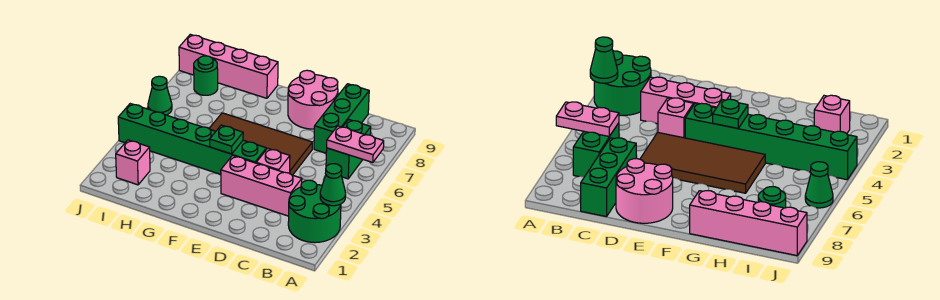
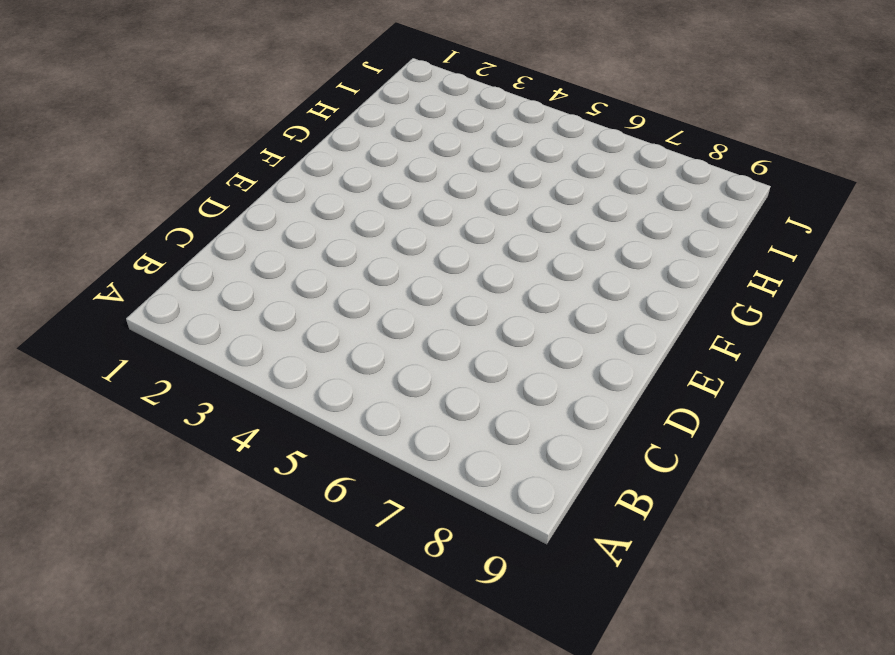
none -> green round brick A2:B3 level 1
none -> green brick B6:B7 level 1
none -> pink brick C3:E3 level 1

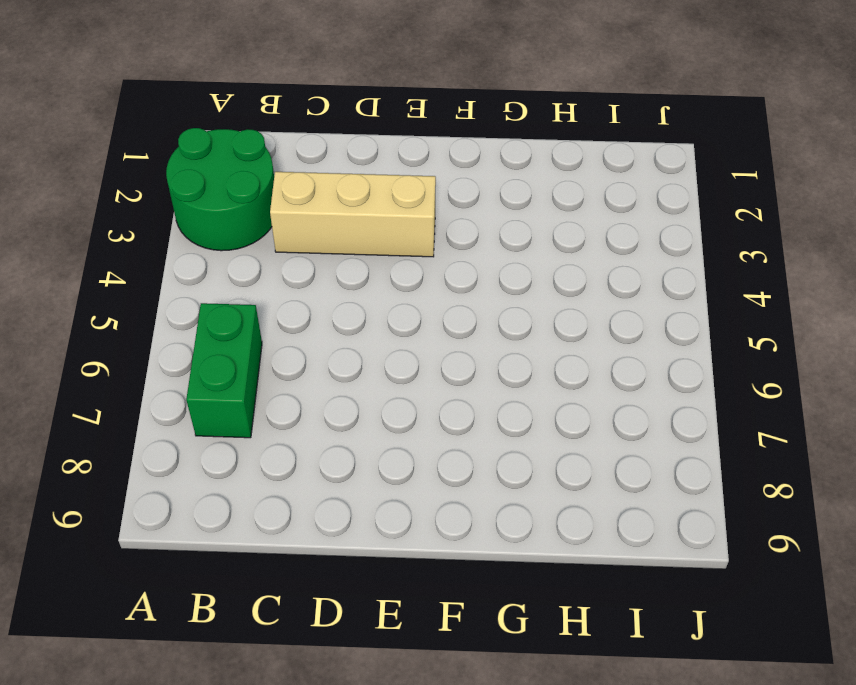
tan brick C3:E3 level 1 -> pink brick C3:E3 level 1
none -> green brick C7:C9 level 1
none -> pink brick D4 level 1
none -> brown tile D5:G6 level 1

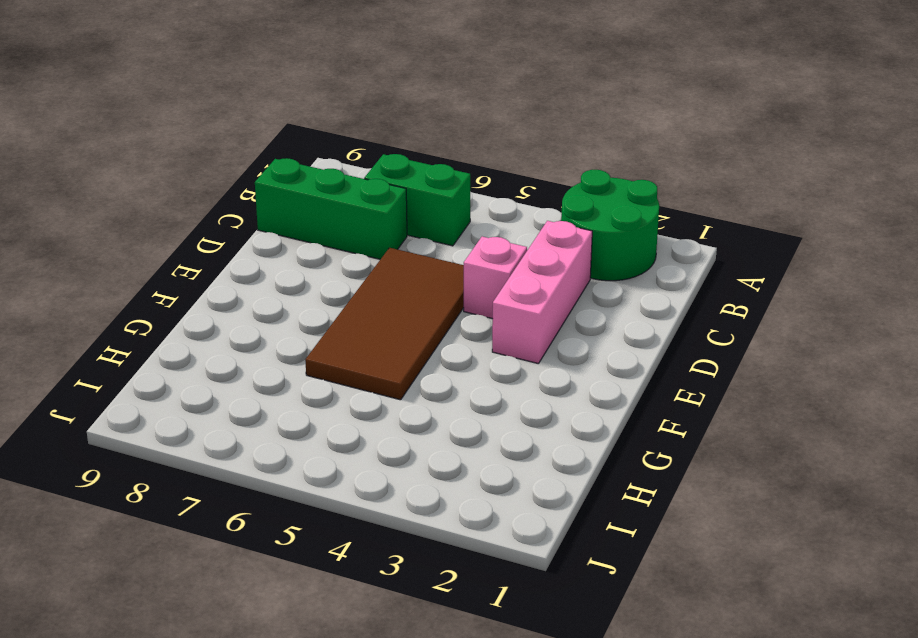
none -> pink round brick D8:E9 level 1
none -> green brick E4:J4 level 1
none -> pink brick G9:J9 level 1

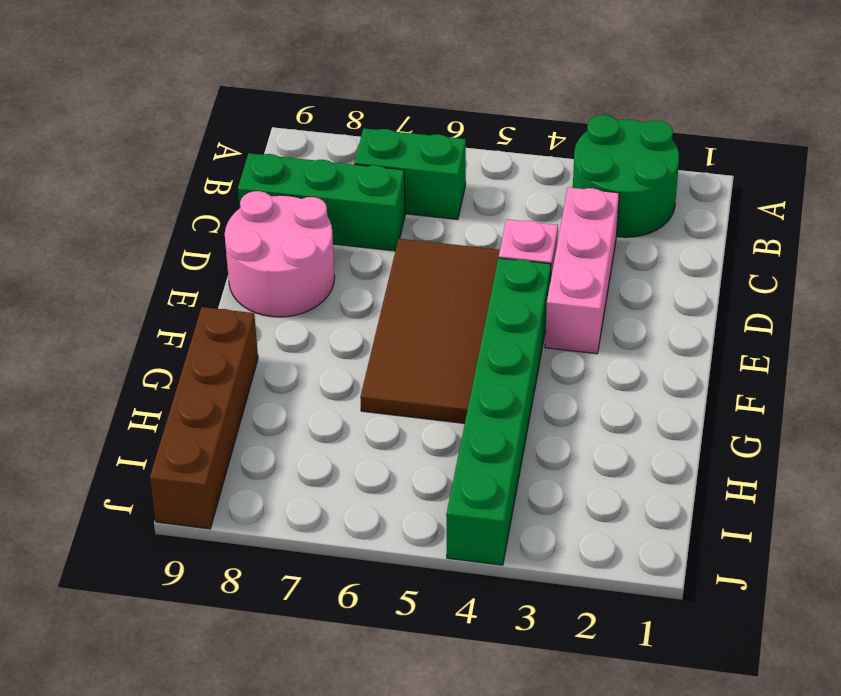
brown brick G9:J9 level 1 -> pink brick G9:J9 level 1
none -> pink brick I2 level 1
none -> green round brick I8 level 1
none -> green cone J6 level 1

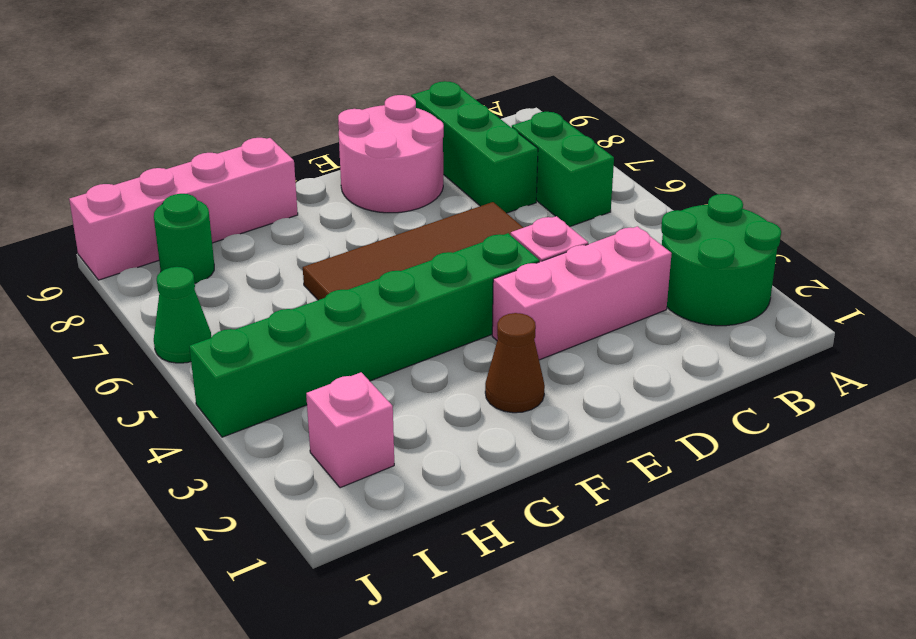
brown cone F2 level 1 -> none
none -> green cone A3 level 2
none -> pink plate A6:B6 level 2
none -> green plate F4 level 2

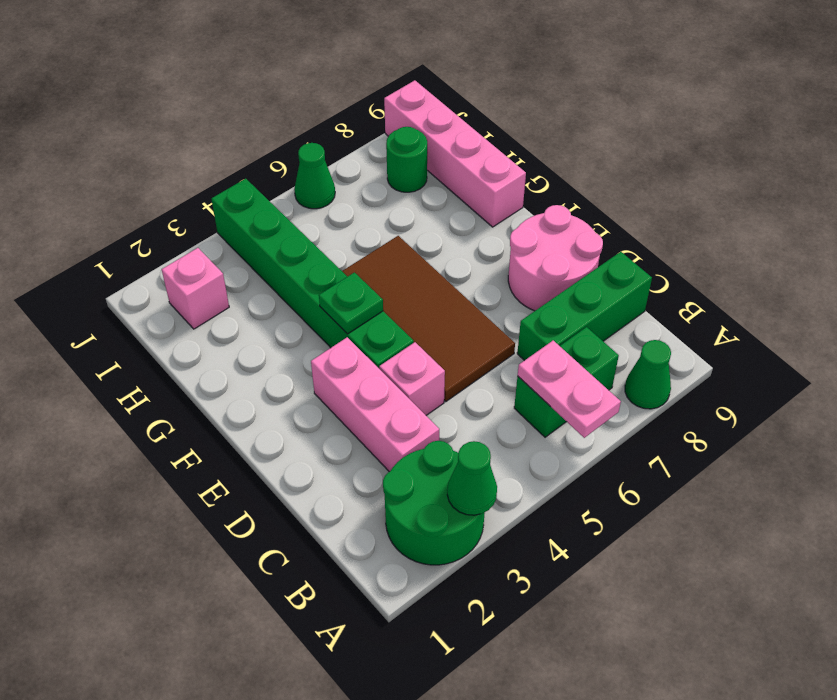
green cone A8 level 1 -> none

